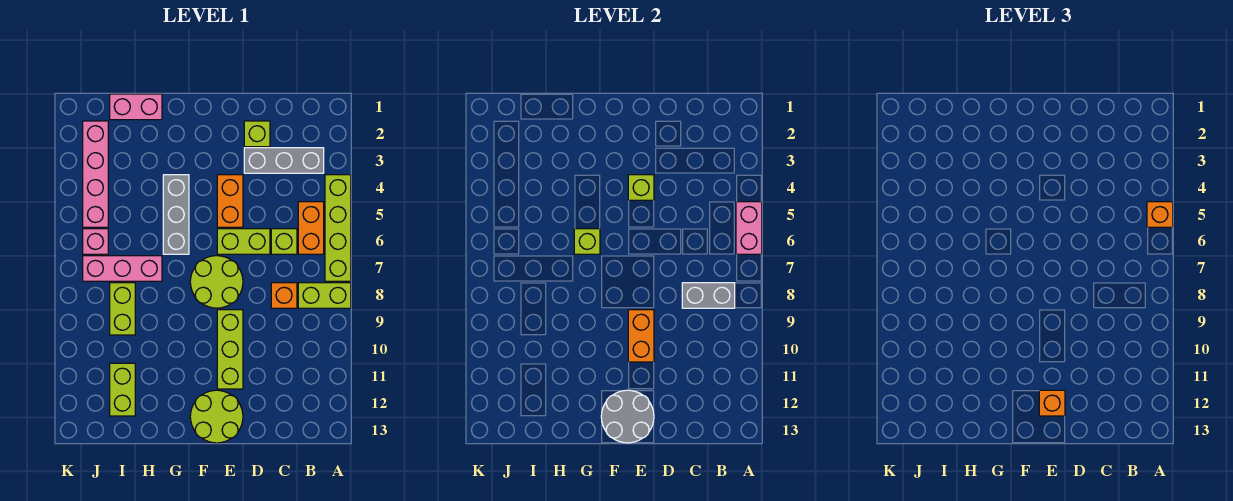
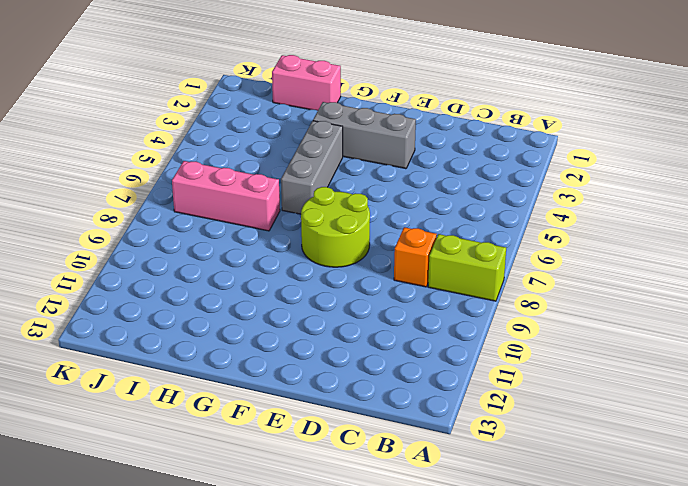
grey brick E3:G3 level 1 -> grey brick B3:D3 level 1
none -> lime brick A4:A7 level 1
none -> orange brick B5:B6 level 1
none -> lime brick C6 level 1

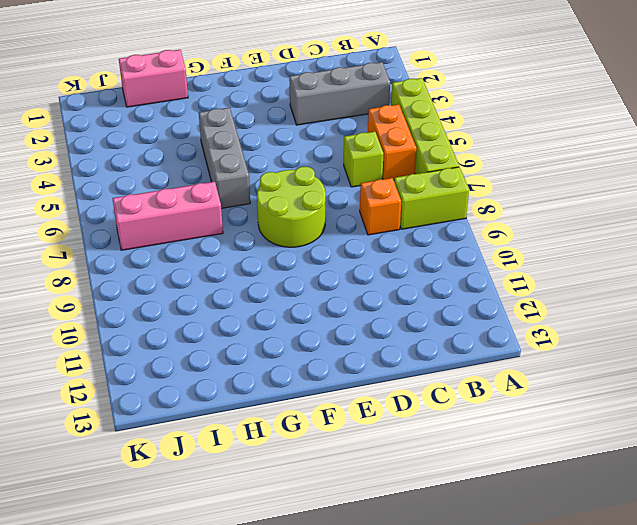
none -> lime brick D2 level 1
none -> lime brick D6:E6 level 1
none -> orange brick E4:E5 level 1

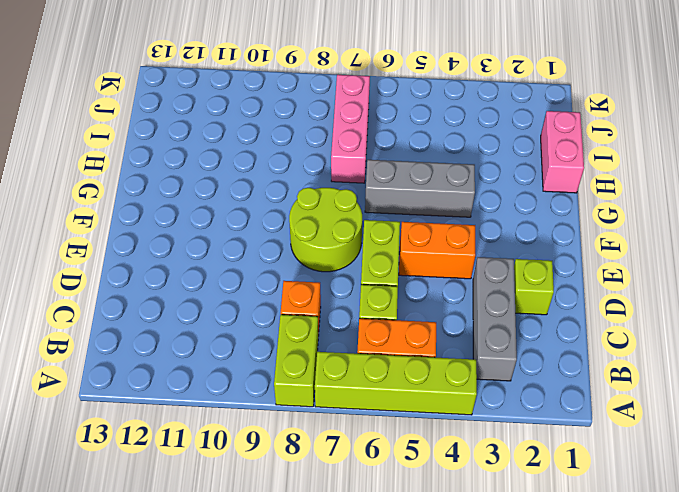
none -> lime brick E9:E11 level 1
none -> lime round brick E12:F13 level 1
none -> lime brick I8:I9 level 1

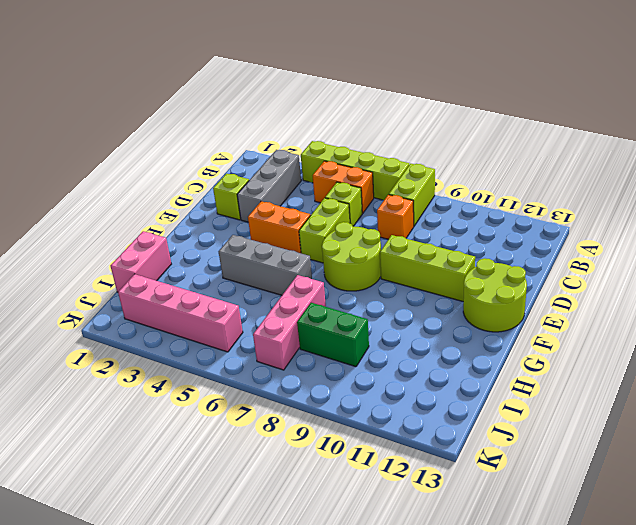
green brick I8:I9 level 1 -> lime brick I8:I9 level 1
none -> lime brick I11:I12 level 1
none -> pink brick J6 level 1
none -> pink brick A5:A6 level 2

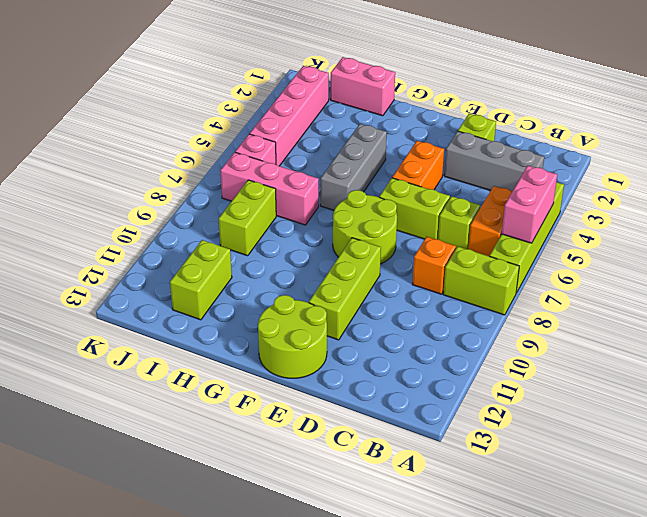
none -> grey brick B8:C8 level 2
none -> lime brick E4 level 2
none -> orange brick E9:E10 level 2

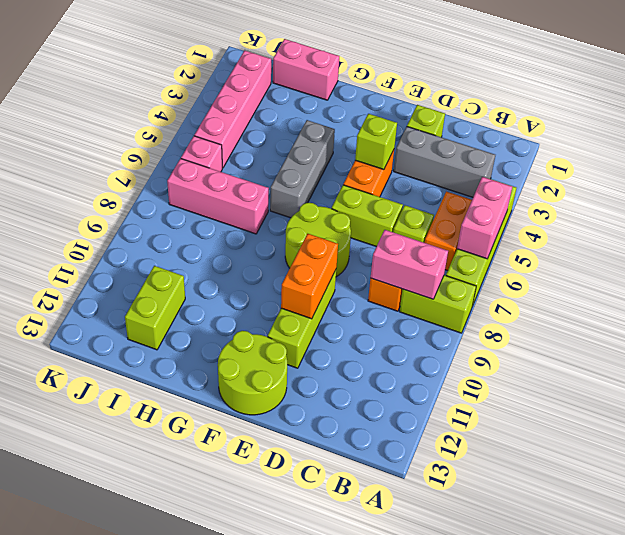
pink brick B8:C8 level 2 -> grey brick B8:C8 level 2
none -> lime brick I8:I9 level 1
none -> grey round brick E12:F13 level 2
none -> lime brick G6 level 2

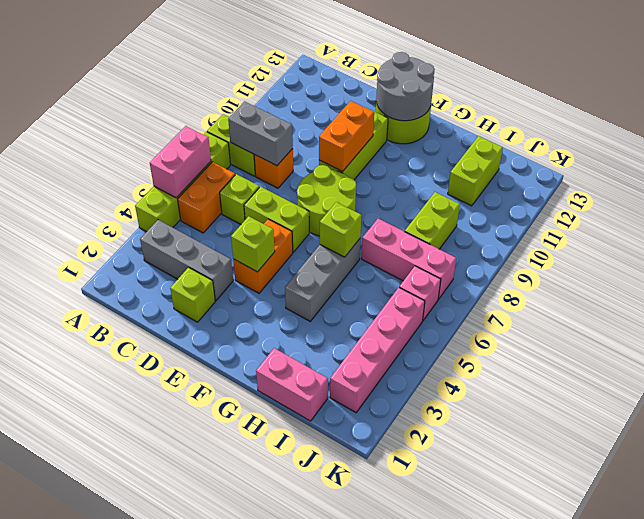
none -> orange brick A5 level 3
none -> orange brick E12 level 3

